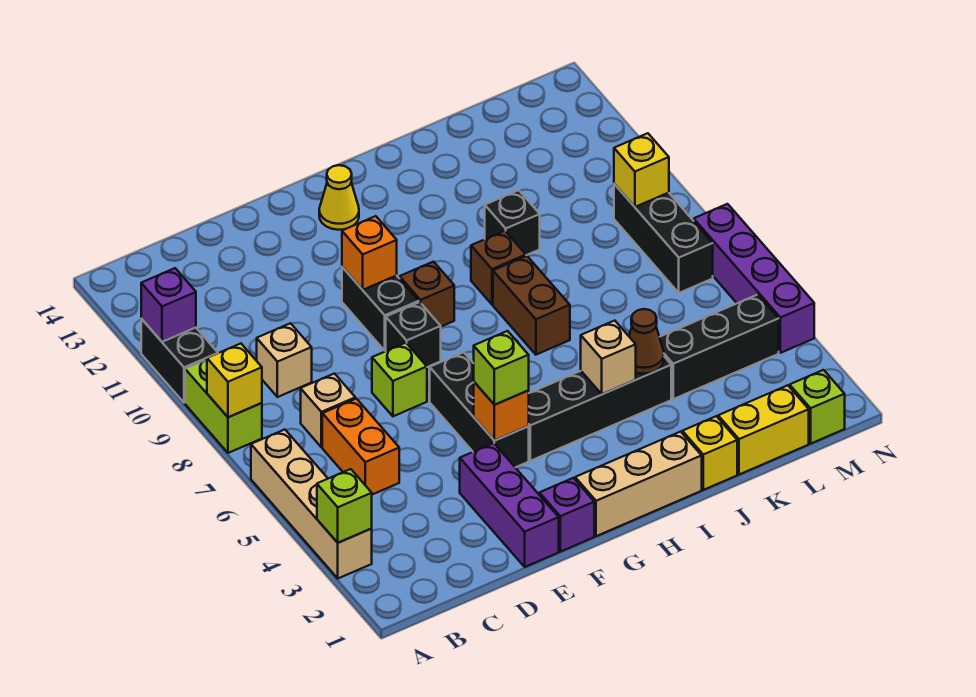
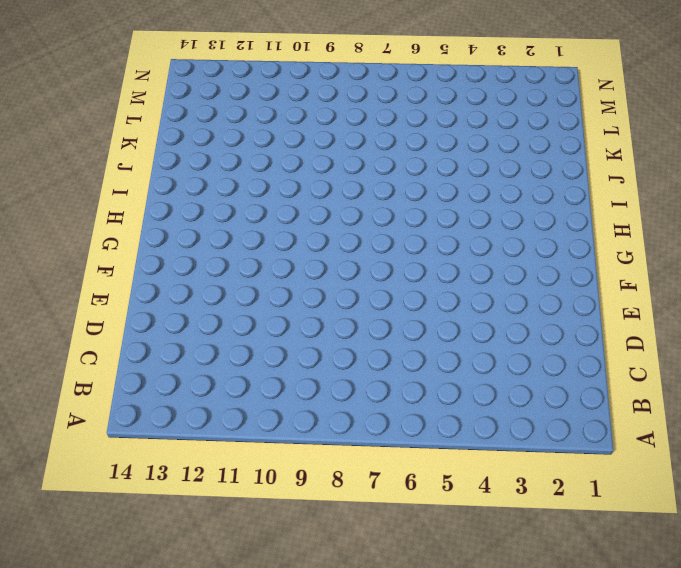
none -> tan brick A3:A6 level 1
none -> lime brick A8:A9 level 1
none -> black brick A10:A11 level 1
none -> orange brick C5:C6 level 1

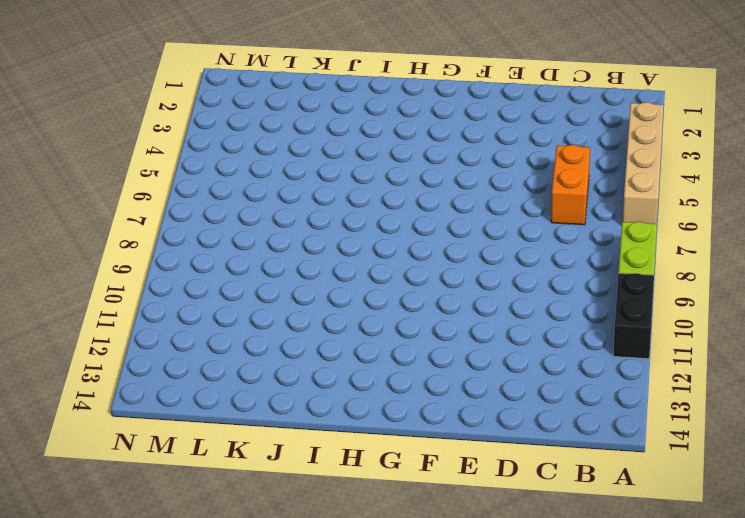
none -> tan brick C7 level 1
none -> tan brick C9 level 1
none -> purple brick E1:E3 level 1
none -> lime brick E7 level 1

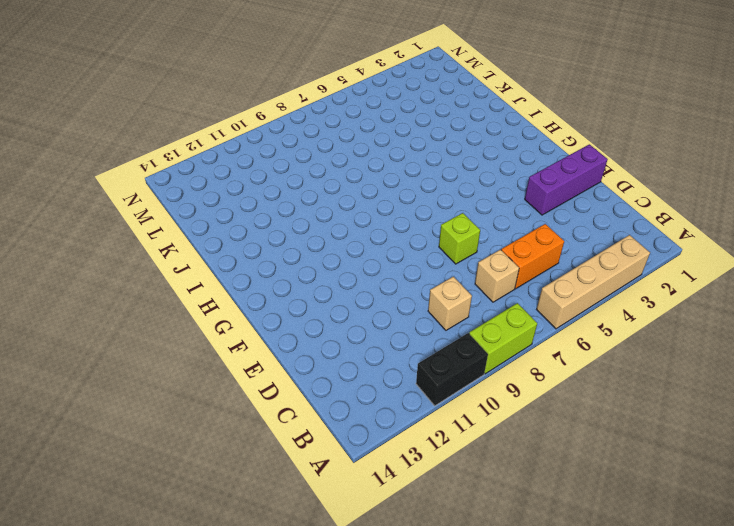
none -> purple brick F1 level 1
none -> black brick F4:F6 level 1
none -> black brick F8 level 1
none -> black brick F9:F10 level 1

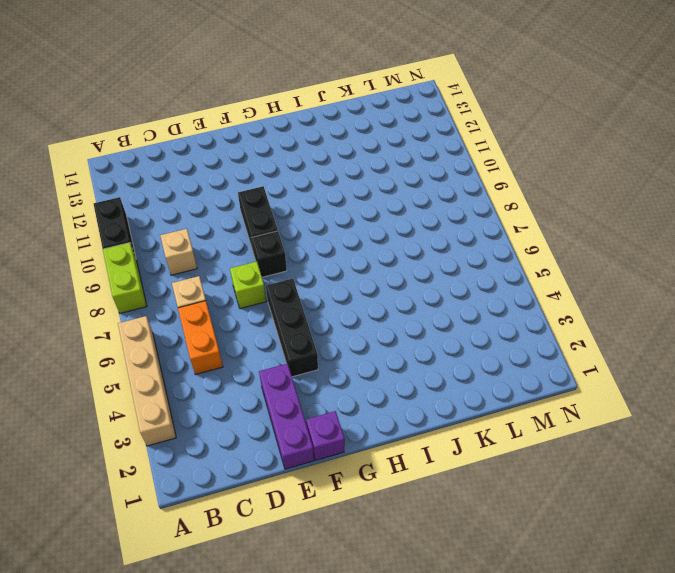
none -> tan brick G1:I1 level 1
none -> black brick G4:J4 level 1
none -> brown brick G9 level 1
none -> yellow cone G13 level 1

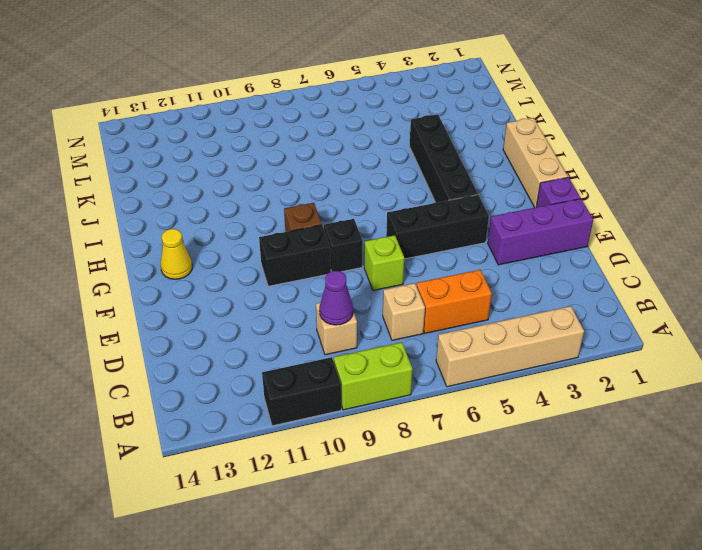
purple cone C9 level 2 -> none
none -> brown brick I7:I8 level 1
none -> brown brick I9 level 1
none -> yellow brick J1 level 1
none -> black brick J10 level 1

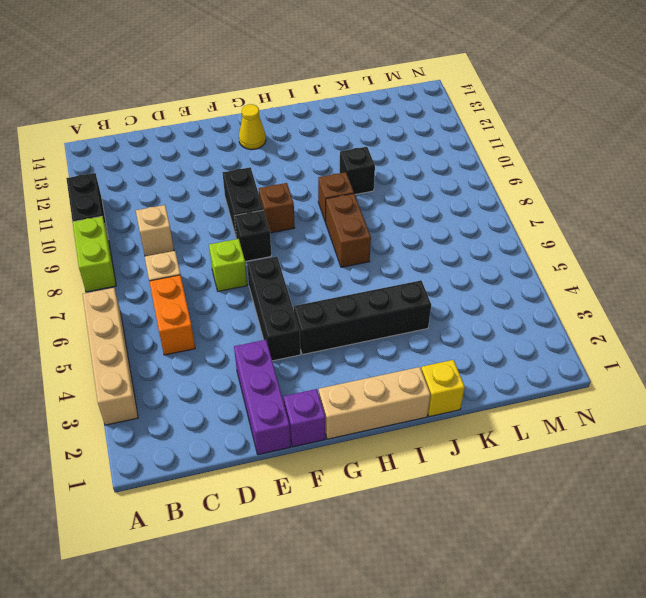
none -> yellow brick K1:L1 level 1
none -> black brick K4:M4 level 1
none -> lime brick M1 level 1
none -> black brick M7:M9 level 1

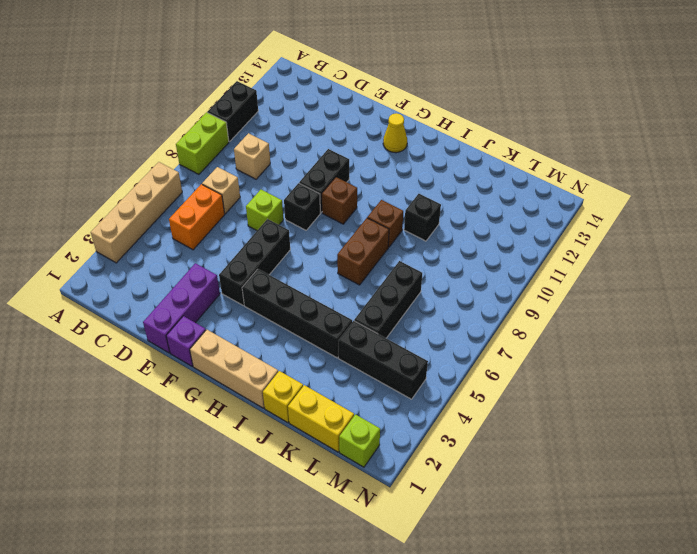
black brick K5:K7 level 1 -> black brick M7:M9 level 1
none -> purple brick N4:N7 level 1
none -> lime brick A3 level 2
none -> yellow brick A8 level 2
none -> purple brick A11 level 2

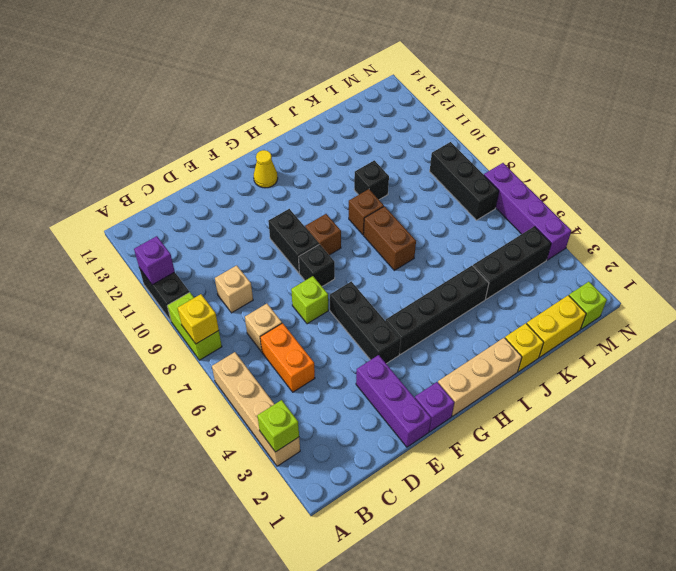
none -> orange brick F4 level 2
none -> orange brick F10 level 2
none -> tan brick I4 level 2
none -> brown cone J4 level 2

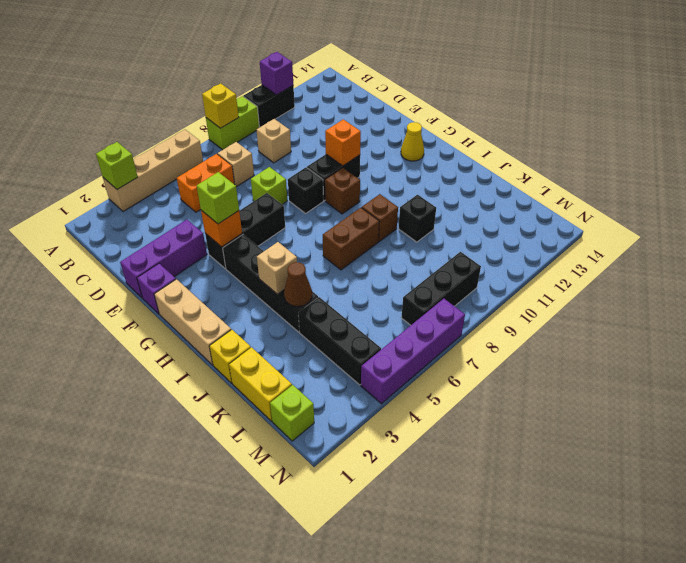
none -> yellow brick M9 level 2

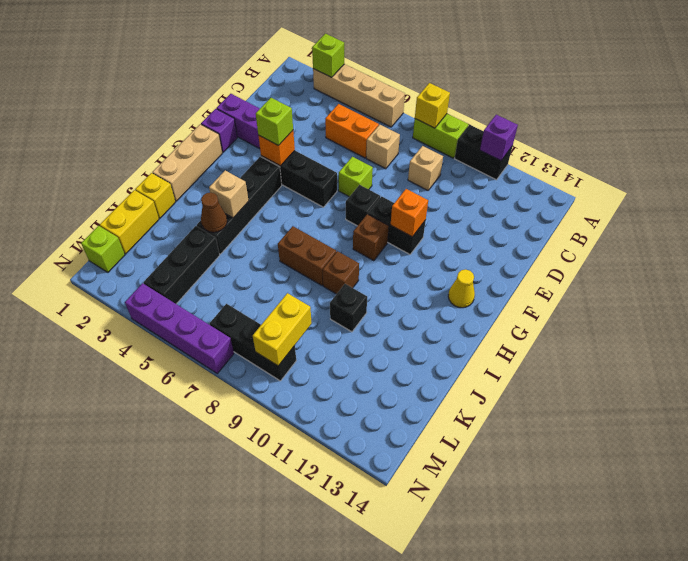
yellow brick L9:M9 level 2 -> yellow brick M9 level 2

